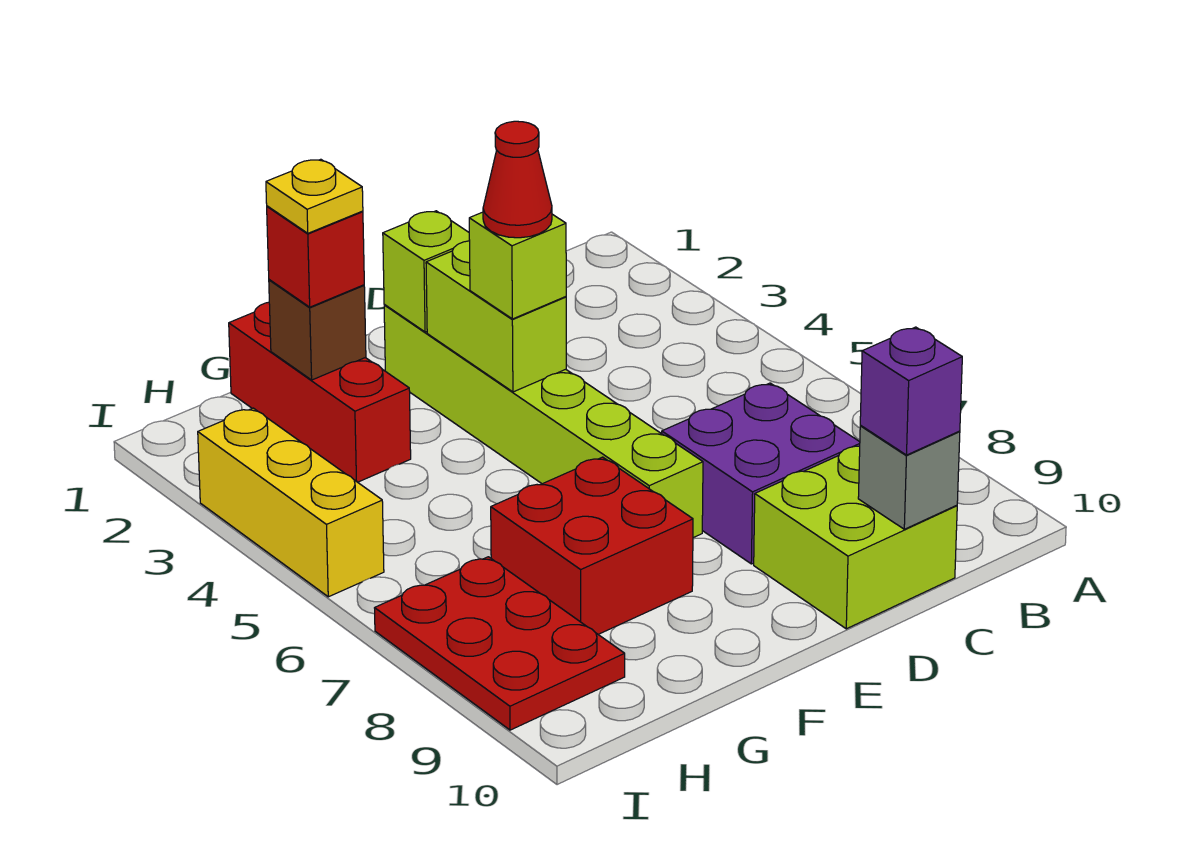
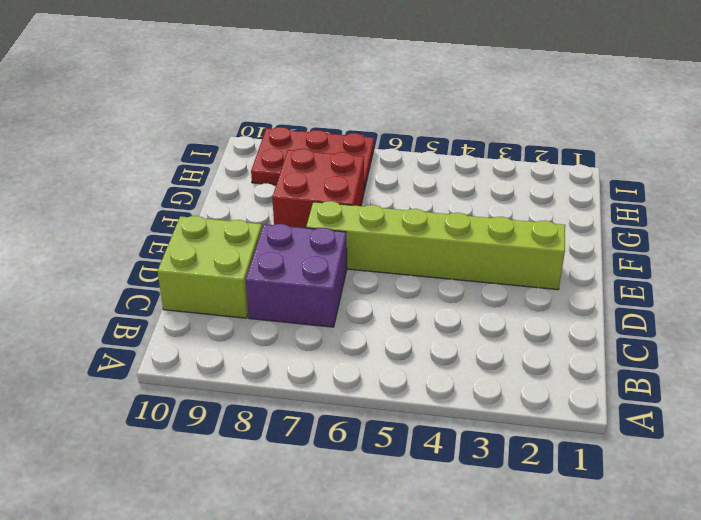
none -> red brick G1:G3 level 1
none -> yellow brick I3:I5 level 1
none -> grey brick C10 level 2

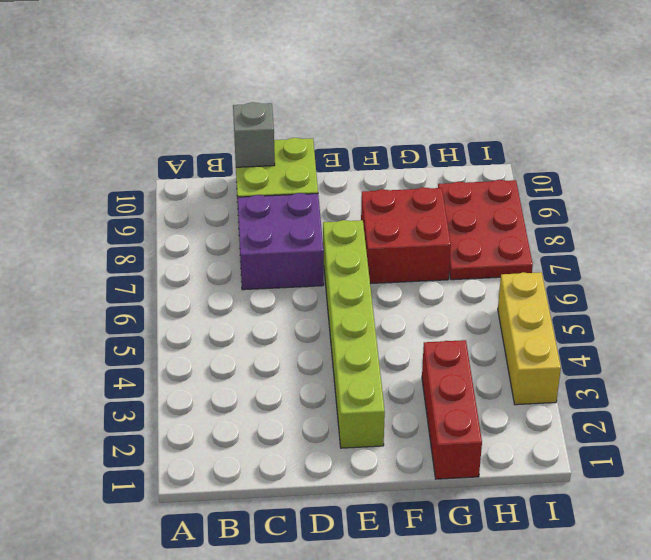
none -> lime brick E2 level 2
none -> lime brick E3:E4 level 2
none -> brown brick G2 level 2

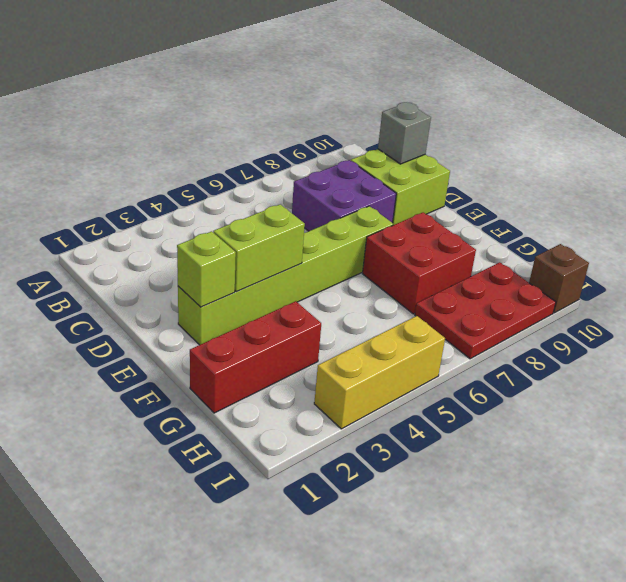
brown brick I10 level 1 -> brown brick G2 level 2
none -> purple brick C10 level 3
none -> lime brick E4 level 3
none -> red brick G2 level 3

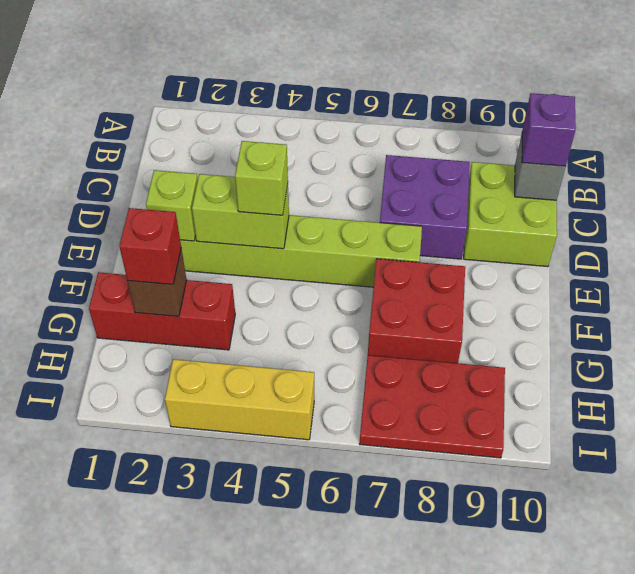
none -> red cone E4 level 4
none -> yellow plate G2 level 4

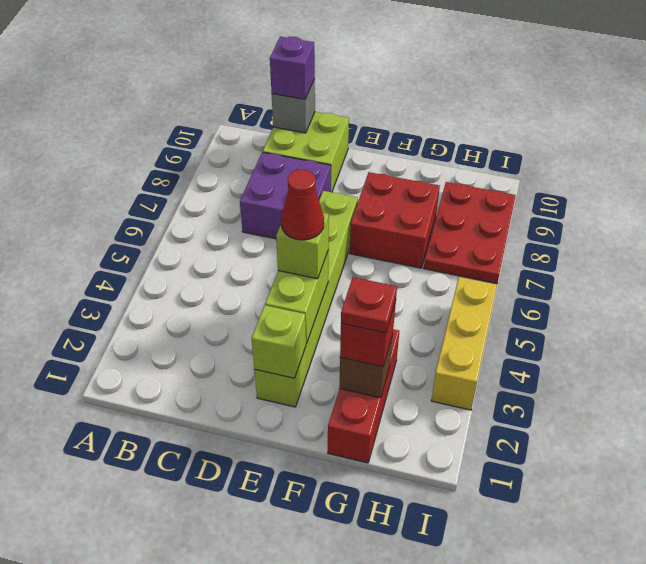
red plate G2 level 4 -> yellow plate G2 level 4

